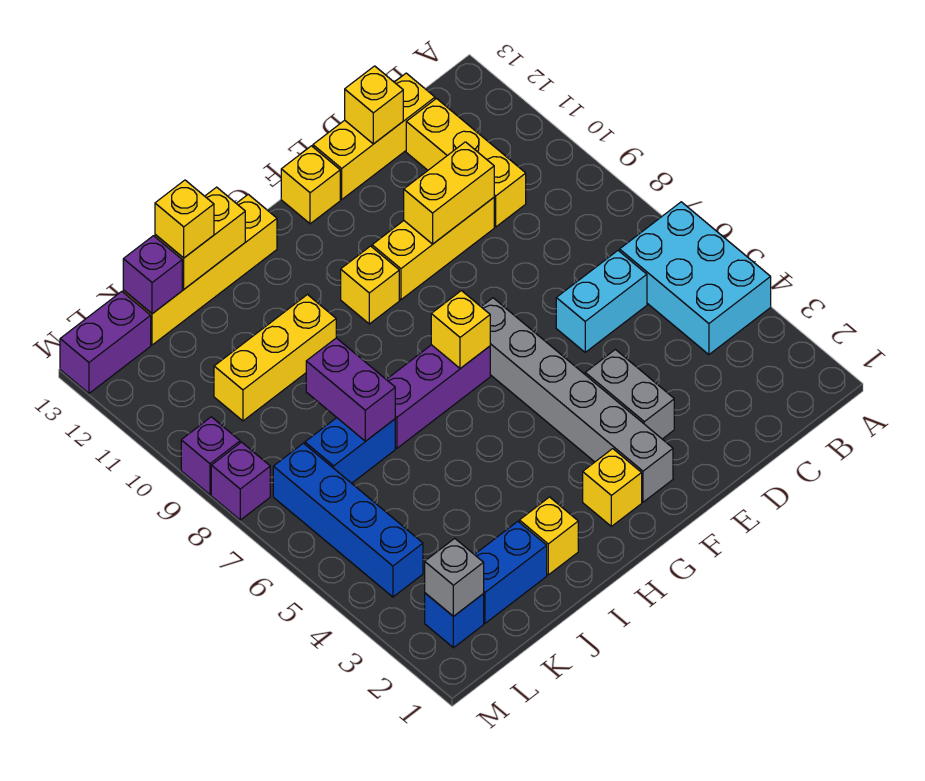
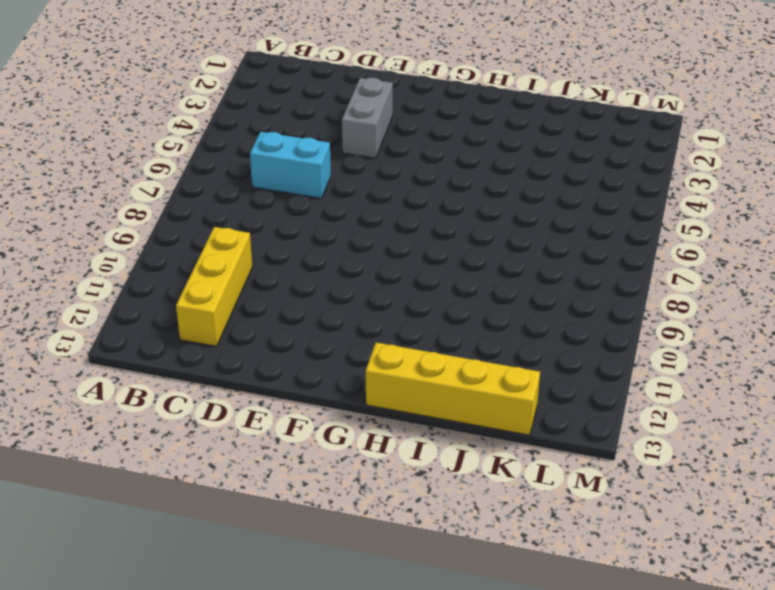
none -> cyan brick A4:B6 level 1
none -> yellow brick C13:E13 level 1
none -> yellow brick D10:F10 level 1

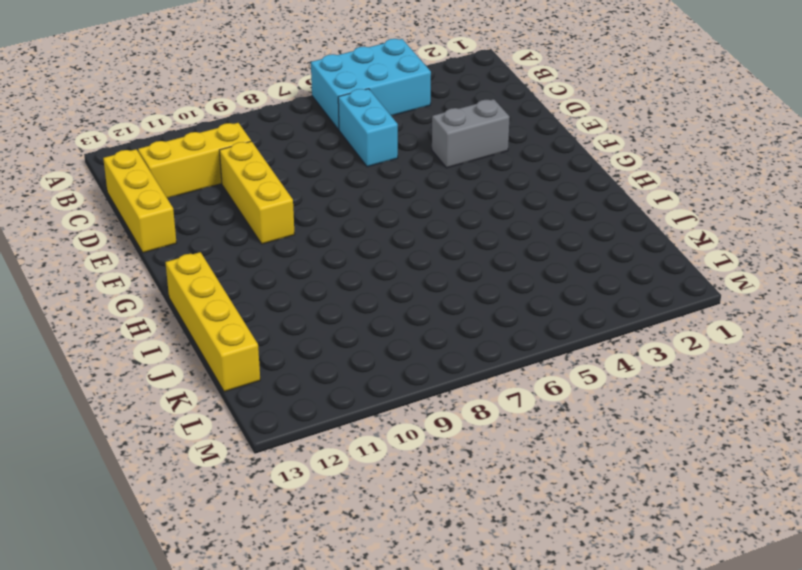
none -> grey brick F2:F7 level 1
none -> yellow brick F13 level 1
none -> yellow brick G2 level 1

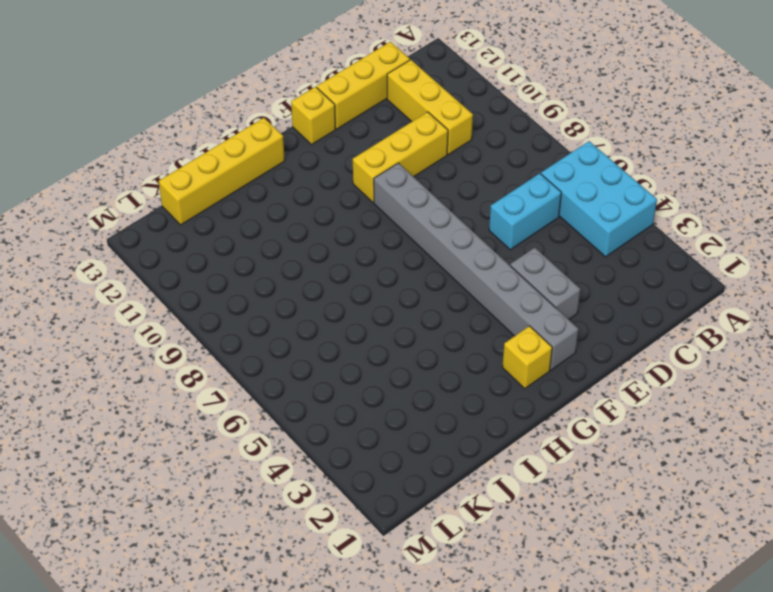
grey brick F2:F9 level 1 -> grey brick F2:F7 level 1
none -> purple brick G7:I7 level 1
none -> yellow brick G10 level 1
none -> yellow brick I2 level 1

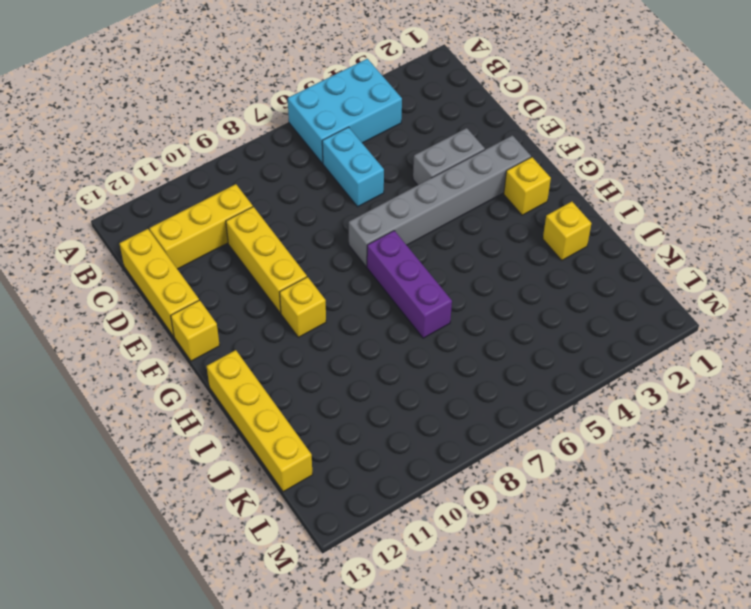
none -> yellow brick I10:K10 level 1
none -> blue brick J2:K2 level 1
none -> blue brick J7:K7 level 1

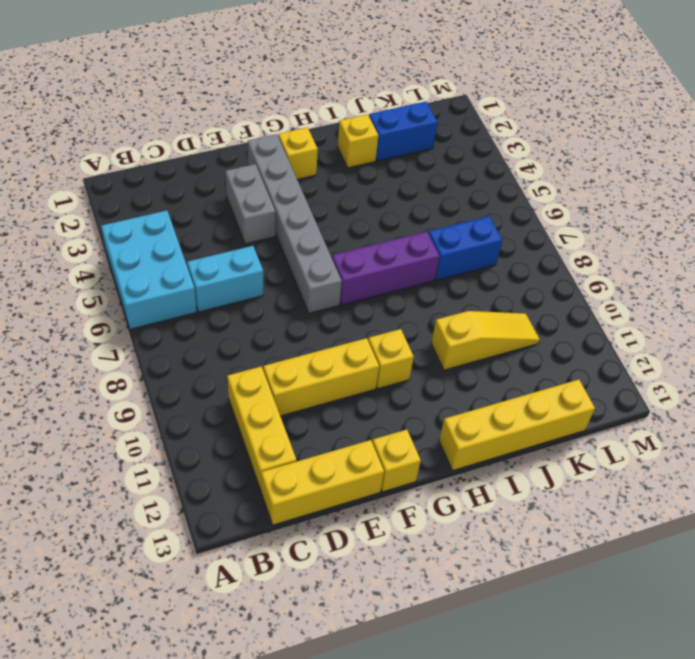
yellow slope I10:K10 level 1 top I -> yellow brick I10:K10 level 1
none -> blue brick L2 level 1
none -> blue brick L4:L7 level 1
none -> purple brick L13:M13 level 1

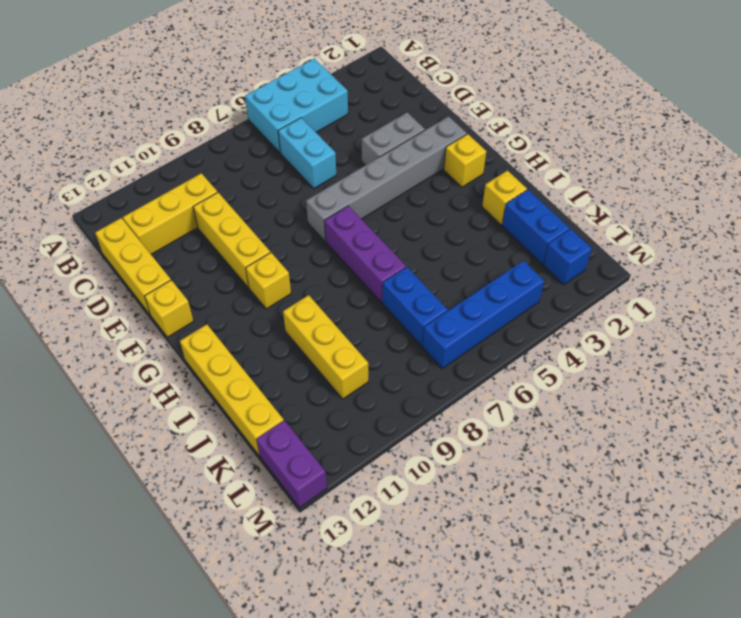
none -> purple brick M8 level 1
none -> purple brick M9 level 1
none -> yellow brick D10:E10 level 2

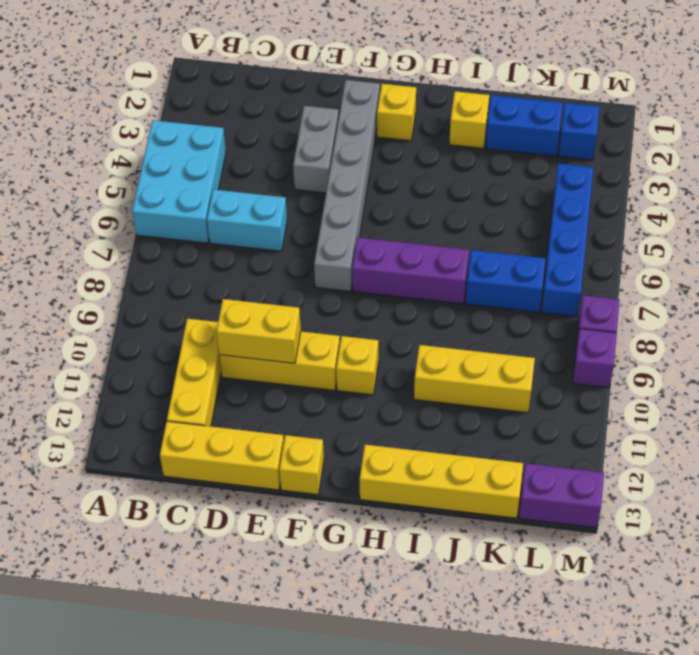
none -> yellow brick D13 level 2
none -> yellow brick G7 level 2
none -> yellow brick I13:J13 level 2

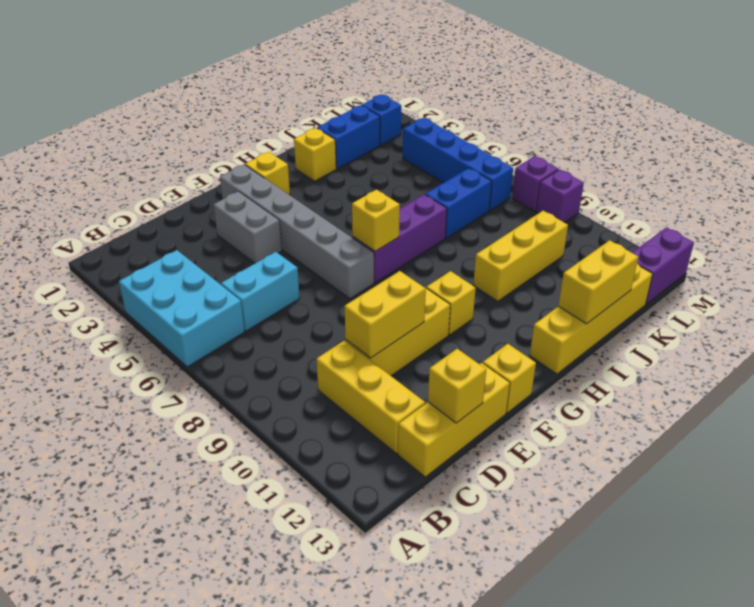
none -> purple brick J7:J8 level 2
none -> purple brick K13 level 2
none -> grey brick L2 level 2

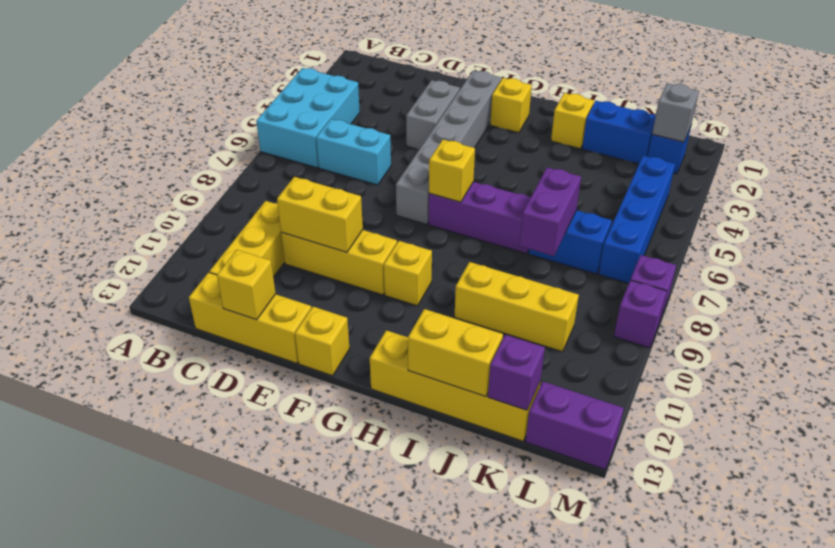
none -> yellow brick J13 level 3

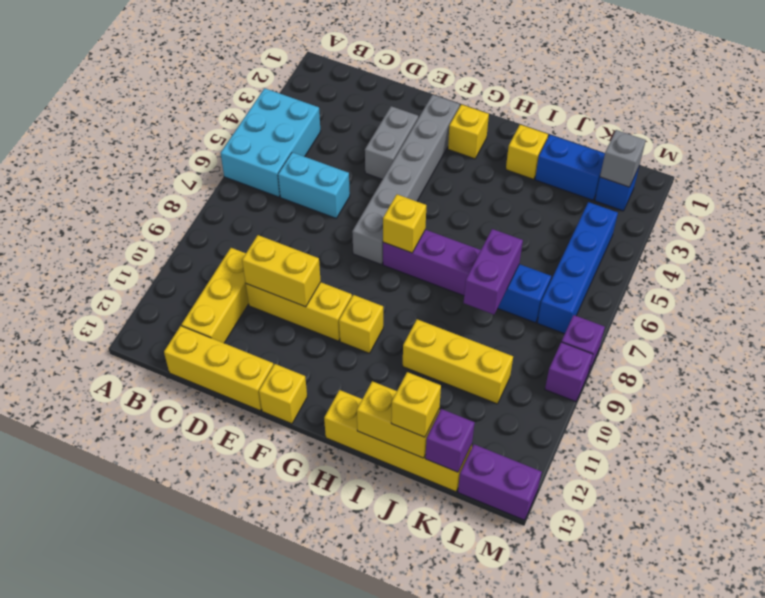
none -> yellow brick D13 level 2

